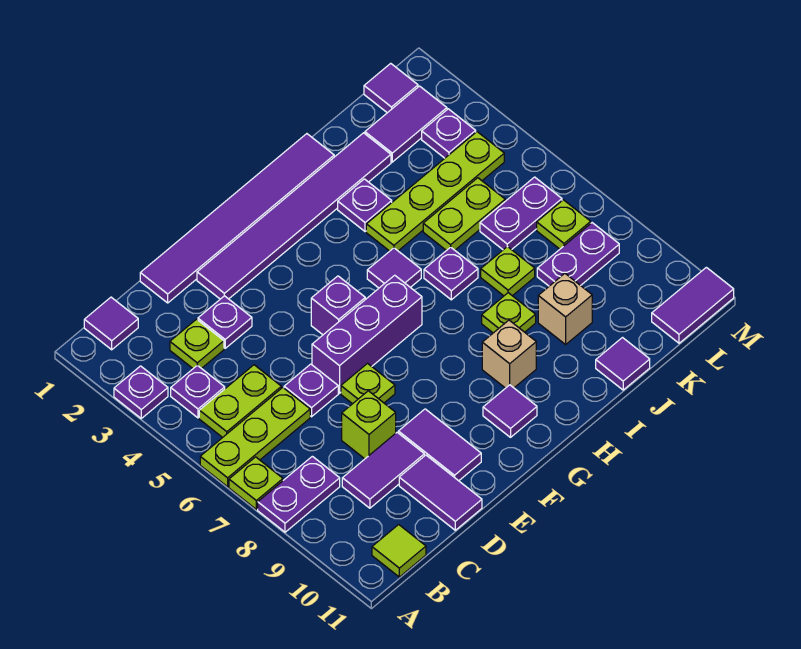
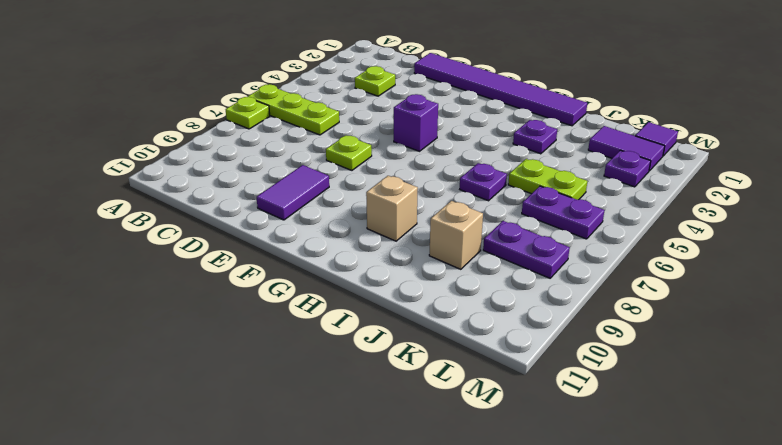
none -> purple plate A3 level 1
none -> purple plate A8:B8 level 1
none -> purple tile B1 level 1
none -> purple plate B4 level 1

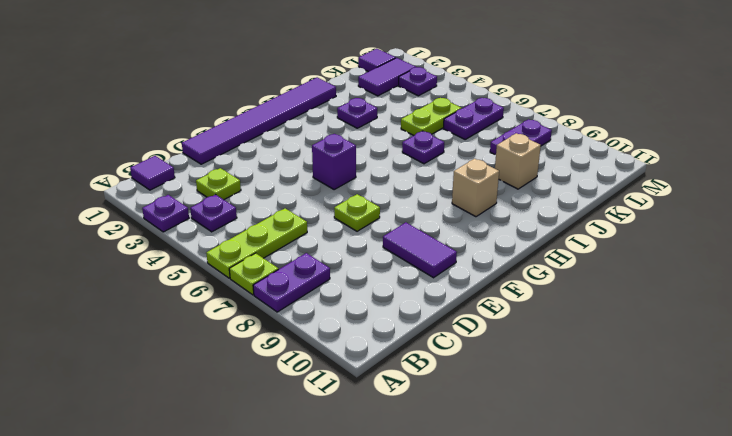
none -> lime plate B5:C5 level 1
none -> lime tile B11 level 1
none -> purple tile C9:D9 level 1
none -> purple plate D3 level 1

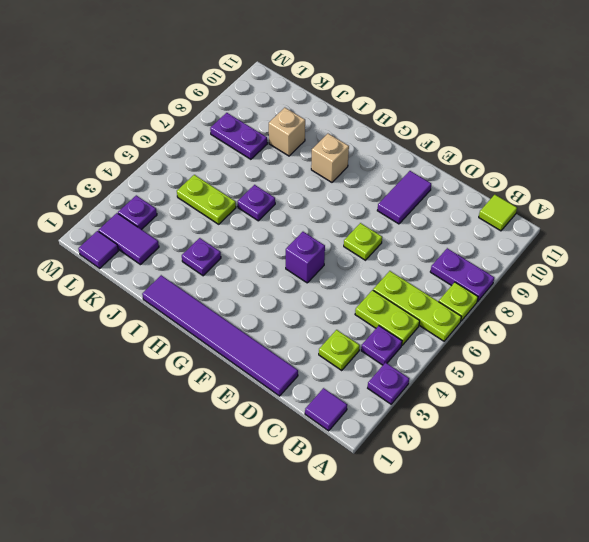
none -> purple tile C9:D9 level 1
none -> purple plate D3 level 1
none -> purple plate D6 level 1
none -> lime brick D8 level 1

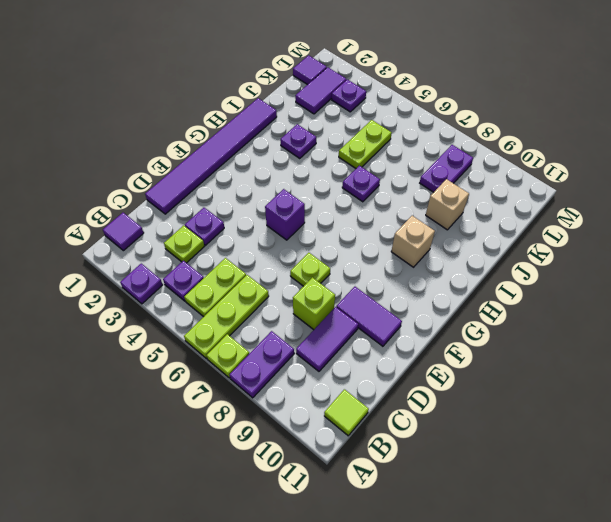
none -> purple plate D6 level 1
none -> purple tile D10:D11 level 1
none -> purple tile E2:J2 level 1
none -> purple brick E6:G6 level 1

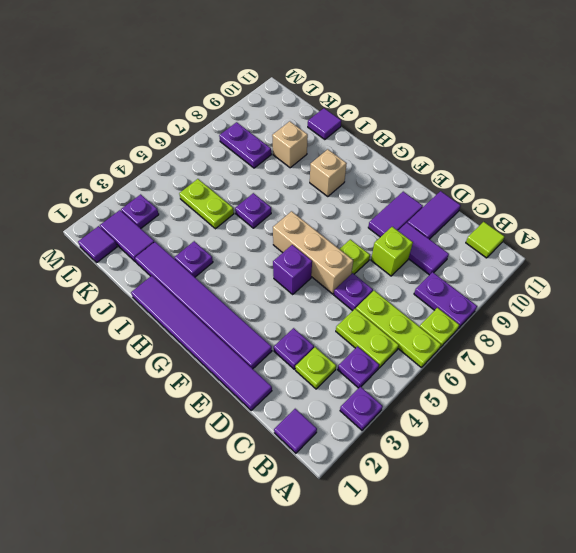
tan brick E6:G6 level 1 -> purple brick E6:G6 level 1
none -> purple tile G10 level 1
none -> purple tile H5 level 1
none -> lime plate I4:L4 level 1
none -> lime plate I8 level 1

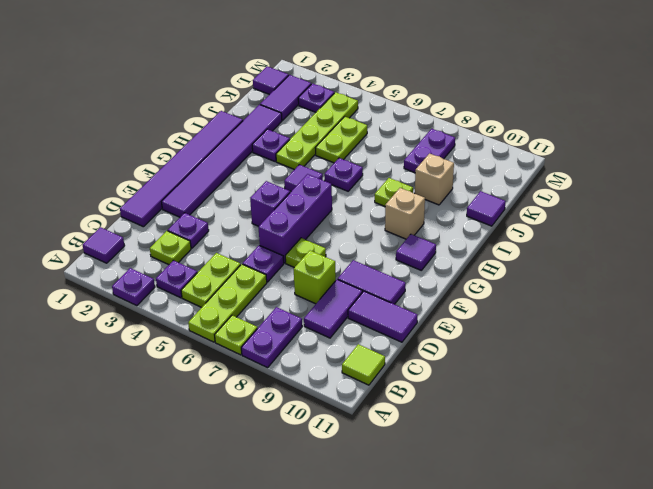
none -> lime plate J7 level 1
none -> purple plate K6:L6 level 1
none -> lime plate L7 level 1
none -> purple tile L11:M11 level 1

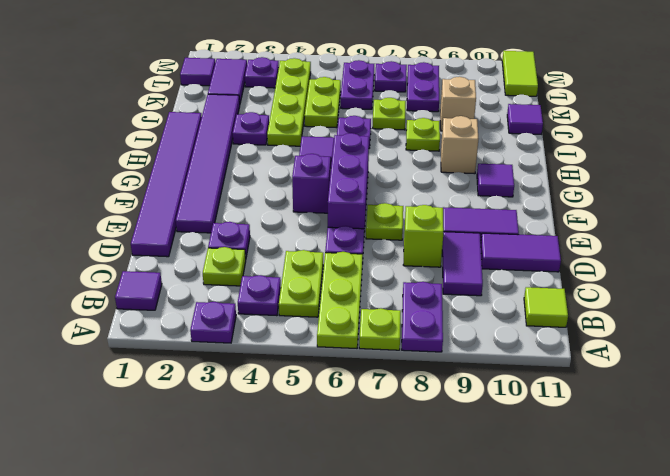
purple plate L7 level 1 -> lime plate L7 level 1
lime tile L11:M11 level 1 -> purple tile L11:M11 level 1

